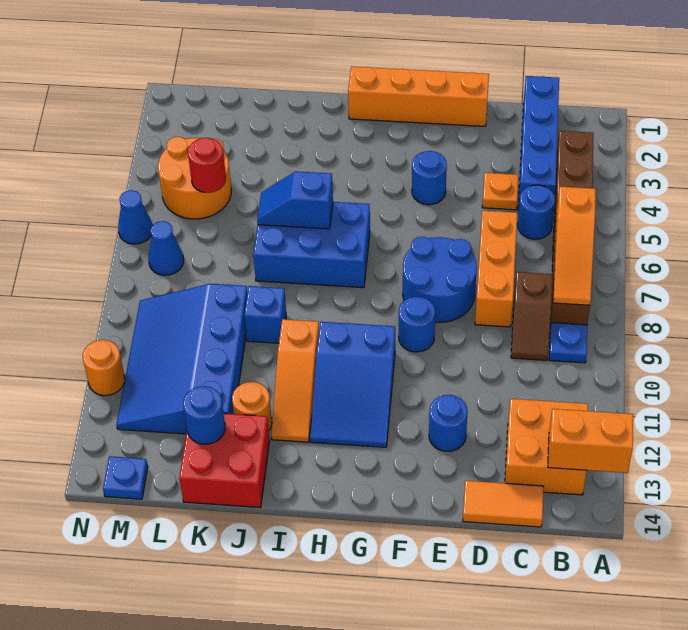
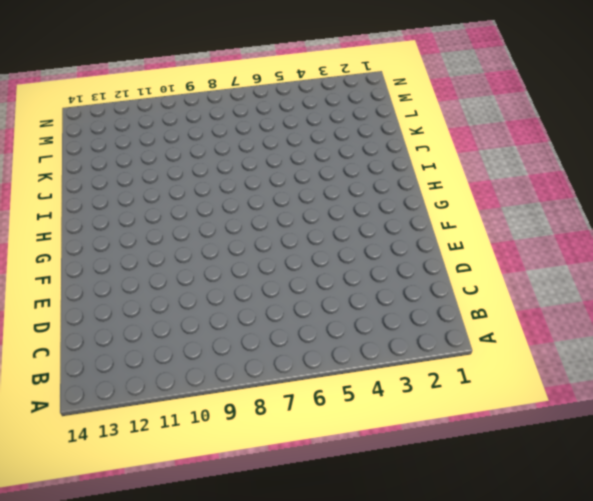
none -> brown brick B3:B8 level 1
none -> blue plate B9 level 1
none -> orange brick B12:C13 level 1
none -> blue brick C1:C4 level 1

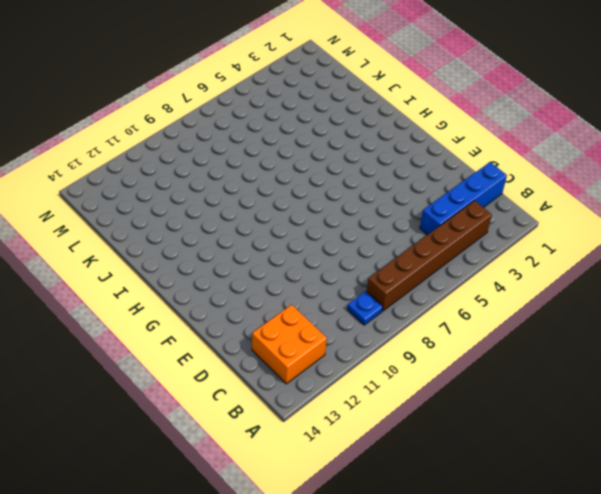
none -> blue round brick C5 level 1
none -> brown slope C8:C9 level 1 top 8
none -> orange tile C14:D14 level 1
none -> orange plate D4 level 1

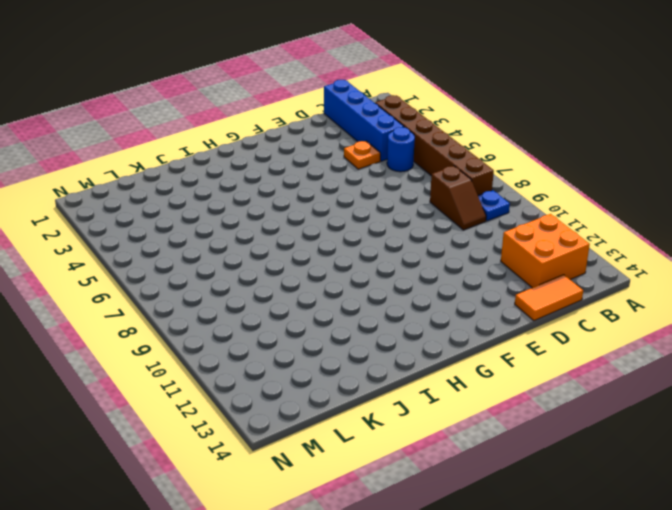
none -> orange brick D6:D8 level 1
none -> orange brick E1:H1 level 1
none -> blue round brick E7:F8 level 1
none -> blue round brick E12 level 1

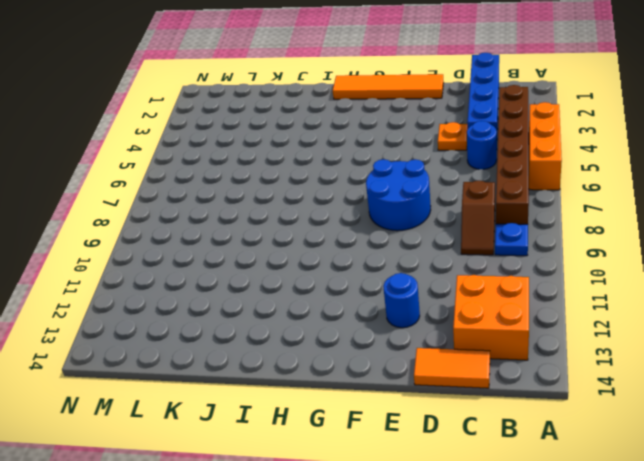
orange brick A4:A6 level 1 -> orange brick D6:D8 level 1
orange tile E1:H1 level 1 -> orange brick E1:H1 level 1
none -> blue round brick F4 level 1
none -> blue round brick F9 level 1
none -> blue slope G10:H12 level 1 top 10
none -> blue brick H6:J7 level 1

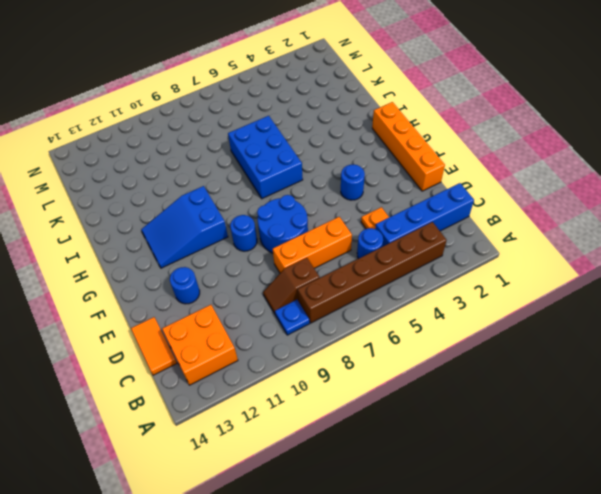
none -> orange slope I10:I12 level 1 top 10
none -> blue brick J9 level 1
none -> orange round brick J12 level 1
none -> red brick J13:K14 level 1

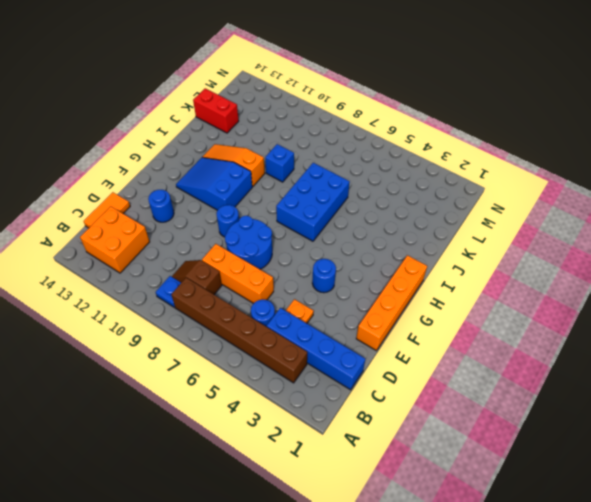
red brick K13:K14 level 1 -> red brick J13:K14 level 1
none -> orange round brick J12 level 1
none -> blue slope K9:M12 level 1 top K
none -> orange round brick L4:M5 level 1
none -> blue cone M7 level 1

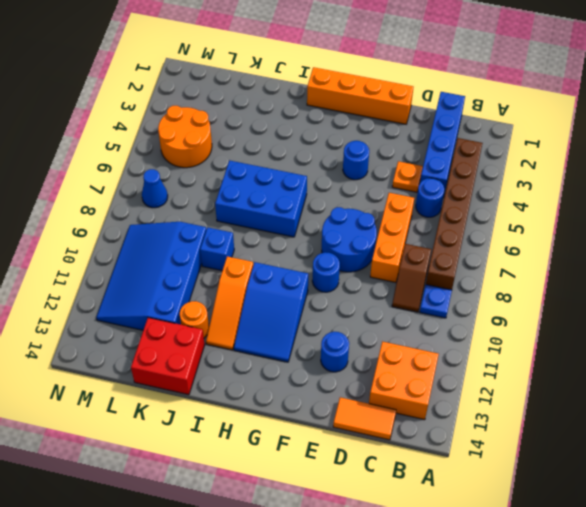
none -> blue plate M14 level 1
none -> blue cone N6 level 1
none -> orange round brick N11 level 1
none -> orange brick A13:B13 level 2

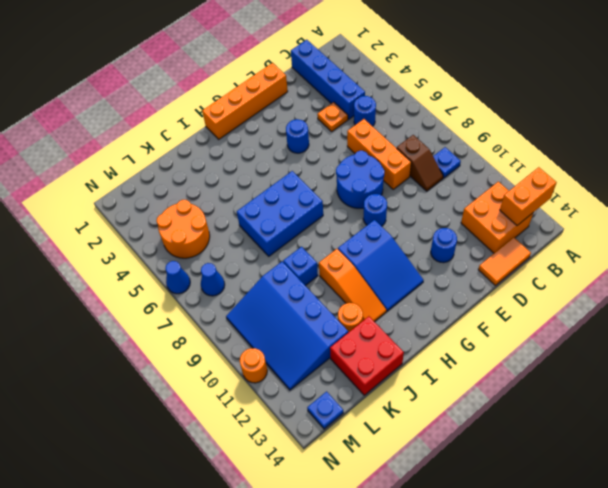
none -> brown brick B3:B8 level 1
none -> orange slope B6:B8 level 2 top 6
none -> blue slope I6:J6 level 2 top I
none -> blue round brick K13 level 2

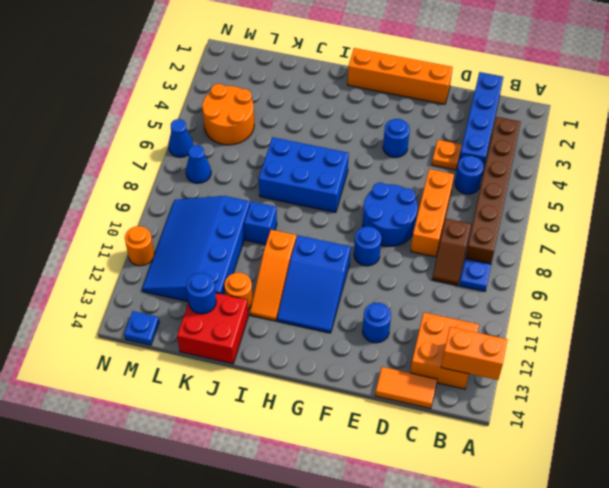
none -> orange slope B6:B8 level 2 top 6
none -> blue slope I6:J6 level 2 top I
none -> red round brick L5 level 2

